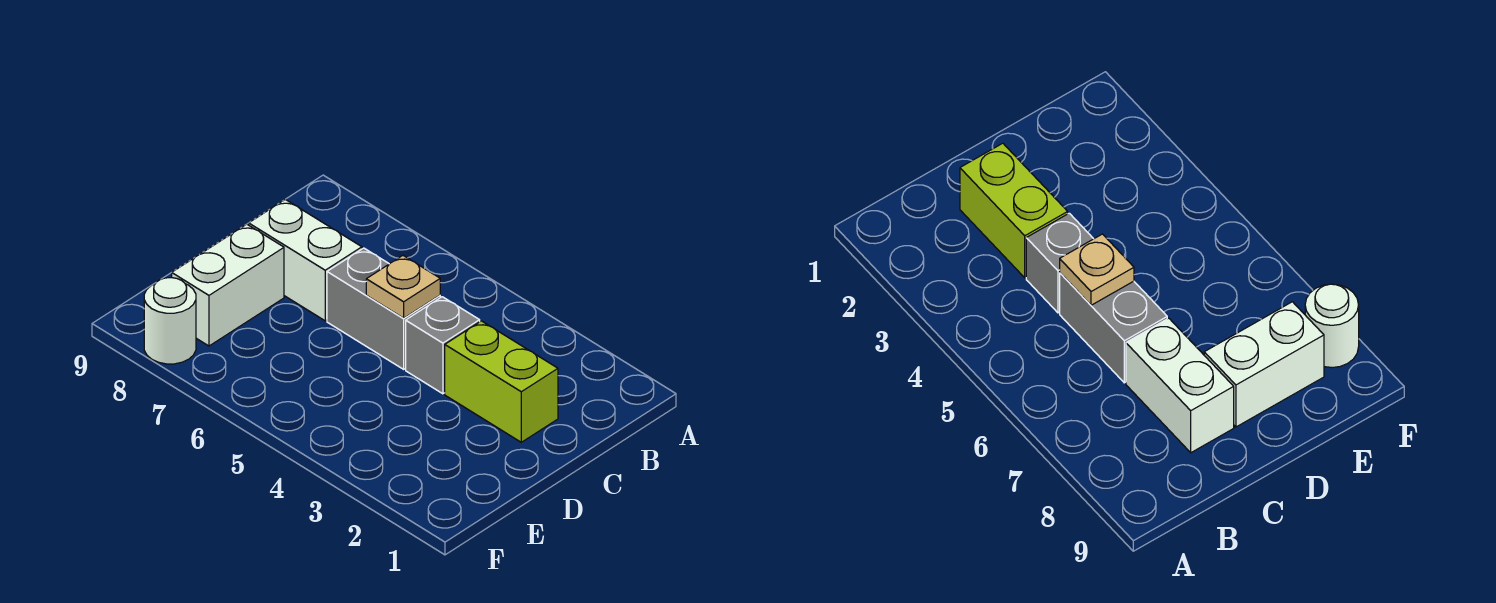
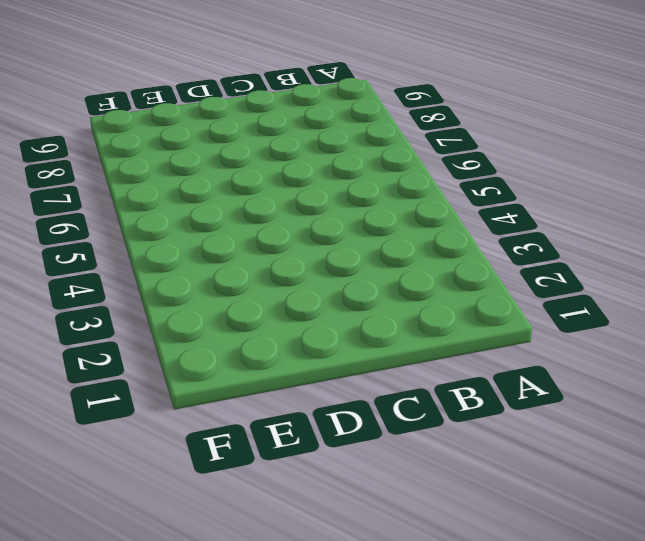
none -> lime brick C2:C3 level 1
none -> grey brick C4 level 1

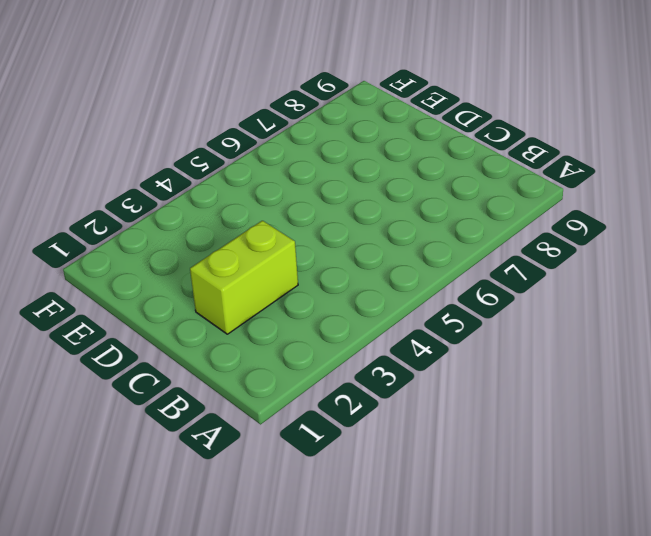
none -> grey brick C4 level 1
none -> grey brick C5:C6 level 1

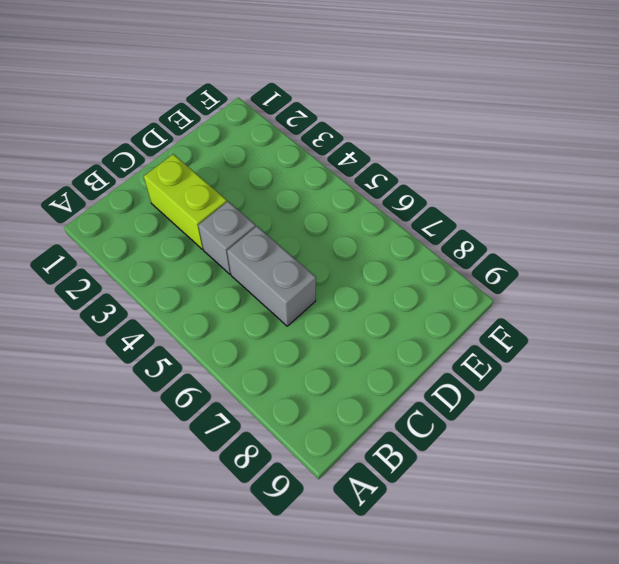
none -> white brick C7:C8 level 1
none -> white brick D8:E8 level 1

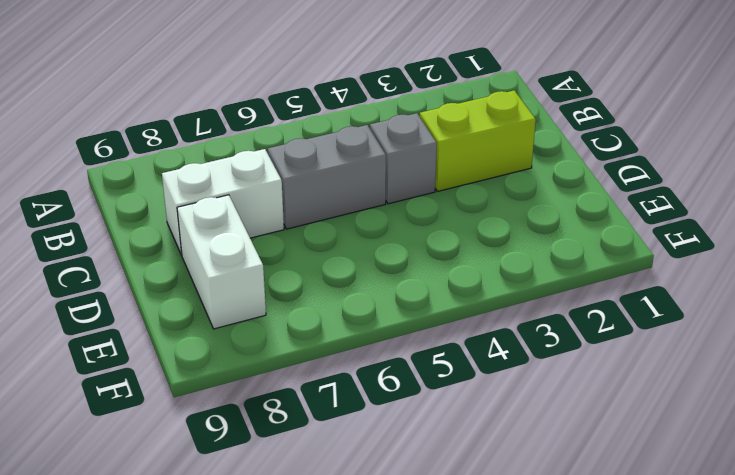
none -> white round brick F8 level 1
none -> tan plate C5 level 2

